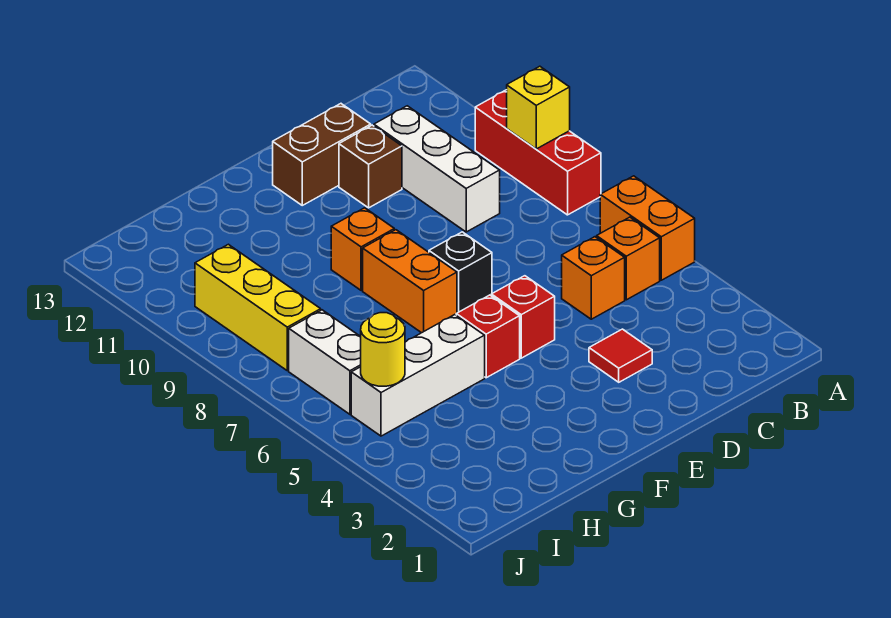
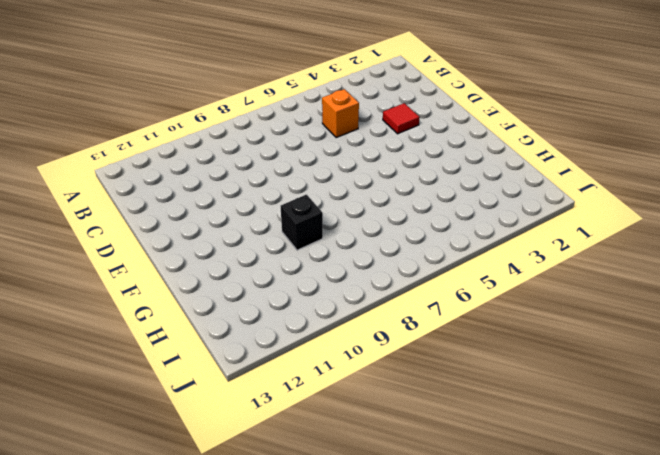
black brick G9 level 1 -> black brick E7 level 1
none -> orange brick A5:A6 level 1
none -> red brick A8:A10 level 1
none -> orange brick B5 level 1

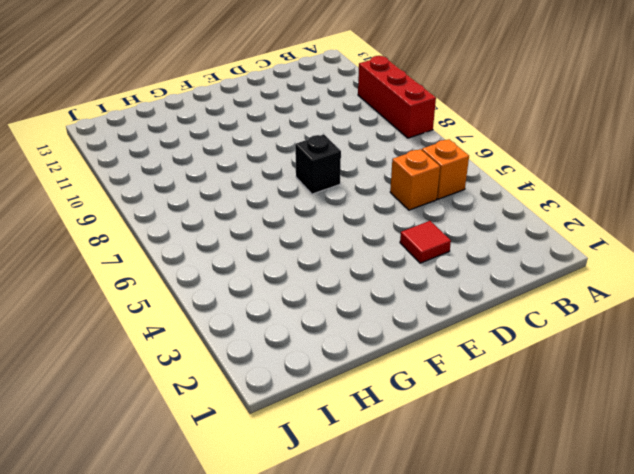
none -> orange brick A5:A6 level 1
none -> white brick C9:C11 level 1
none -> brown brick D11 level 1

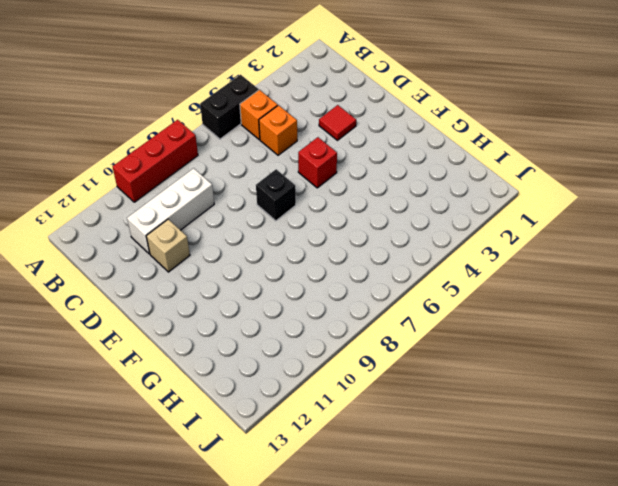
black brick A5:A6 level 1 -> orange brick A5:A6 level 1
tan brick D11 level 1 -> brown brick D11 level 1
none -> brown brick D12:E12 level 1
none -> red brick F5 level 1
none -> orange brick F7:F8 level 1

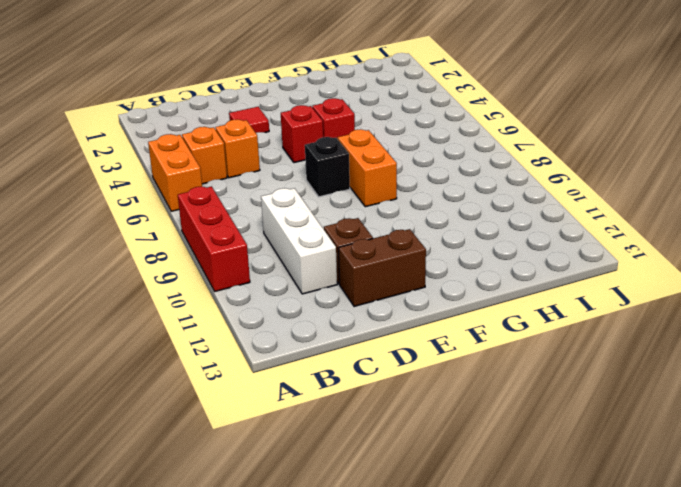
none -> orange brick F9 level 1
none -> white brick G5:I5 level 1
none -> white brick I6:I7 level 1

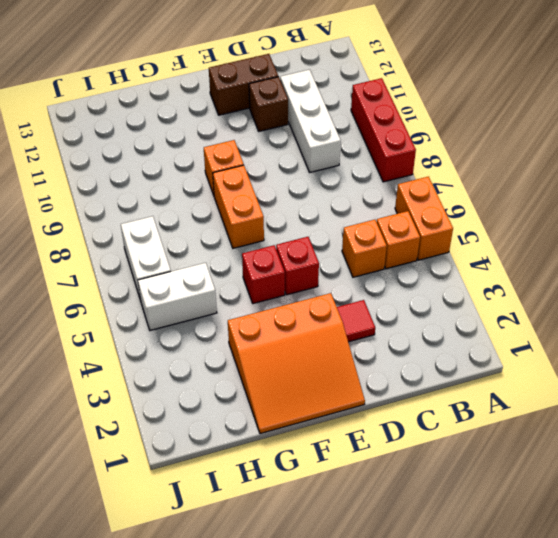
orange slope E1:G3 level 1 top 3 -> none
white brick H5:I5 level 1 -> white brick G5:I5 level 1
none -> black brick E7 level 1
none -> yellow brick I8:I10 level 1
none -> yellow brick A9 level 2

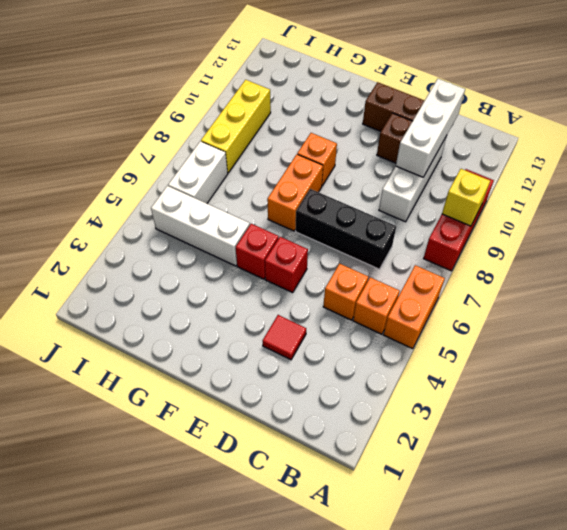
black brick C7:E7 level 1 -> black brick E7 level 1
white brick C10:C12 level 2 -> none
none -> yellow round brick I5 level 2

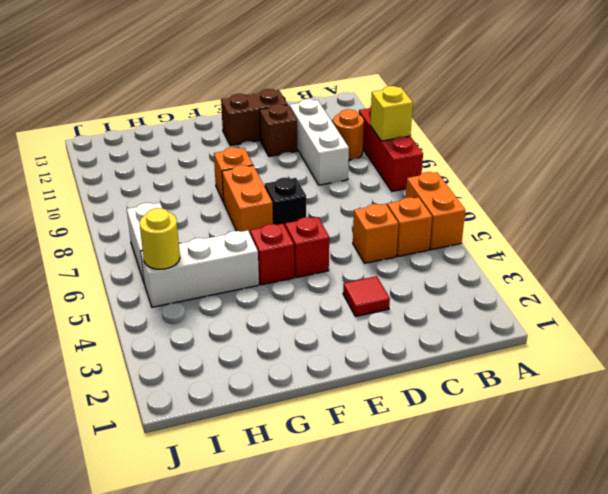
orange round brick B10 level 1 -> none
none -> yellow brick I8:I10 level 1

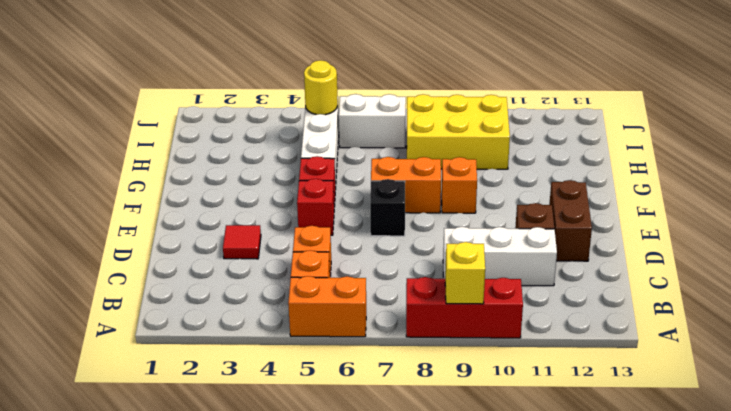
yellow brick H8:I10 level 1 -> yellow brick I8:I10 level 1

